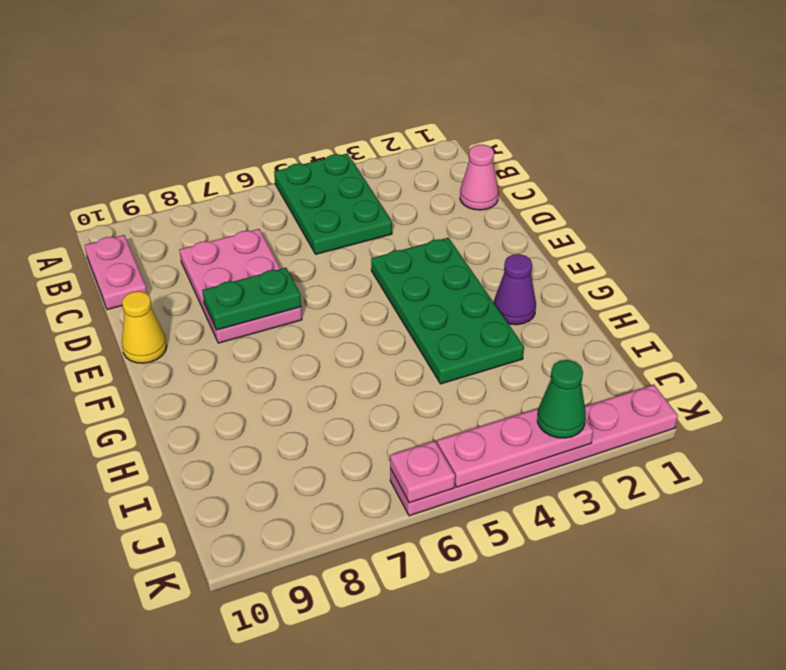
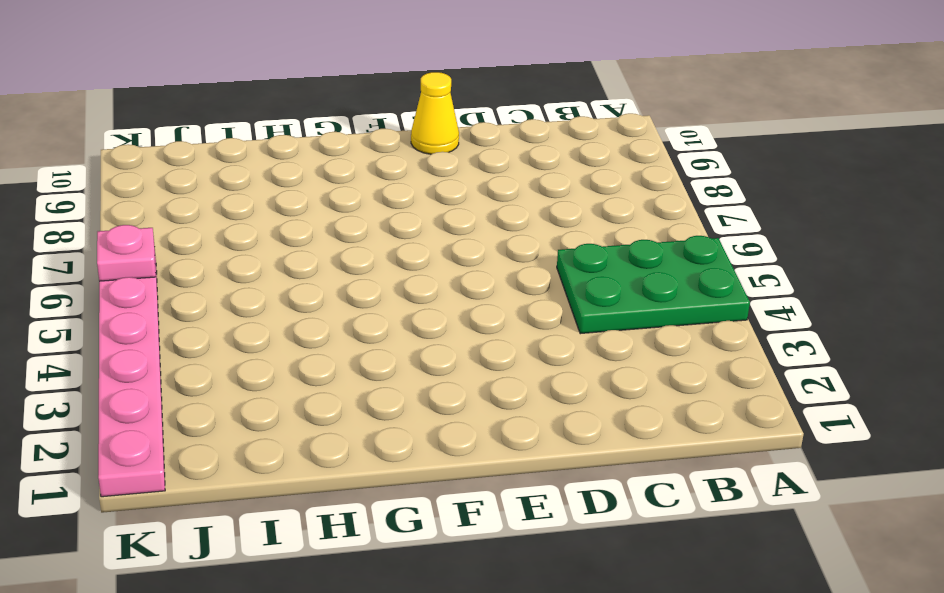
none -> pink plate B10:C10 level 1
none -> pink cone C1 level 1
none -> pink plate C7:E8 level 1

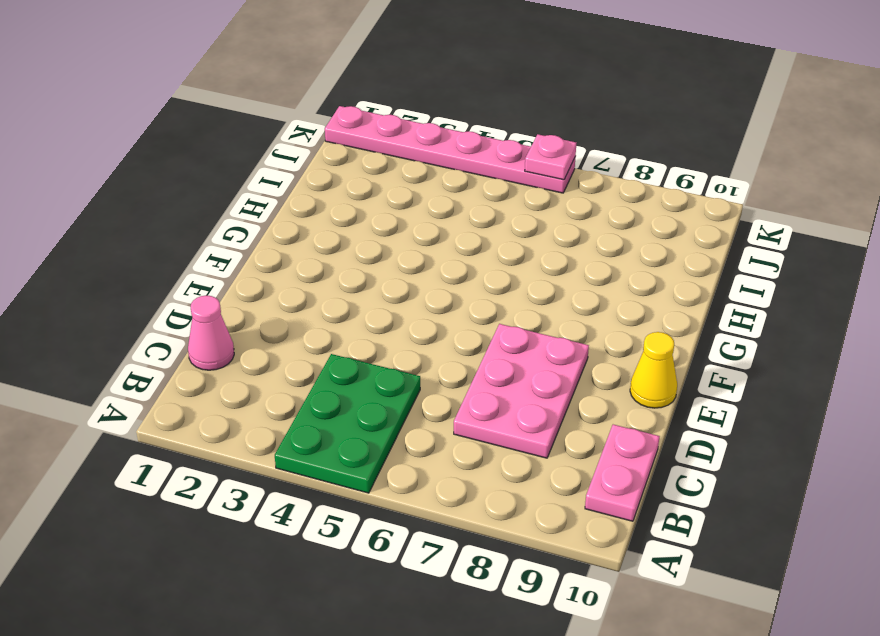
none -> green plate E3:H4 level 1
none -> purple cone G2 level 1
none -> green plate E7:E8 level 2

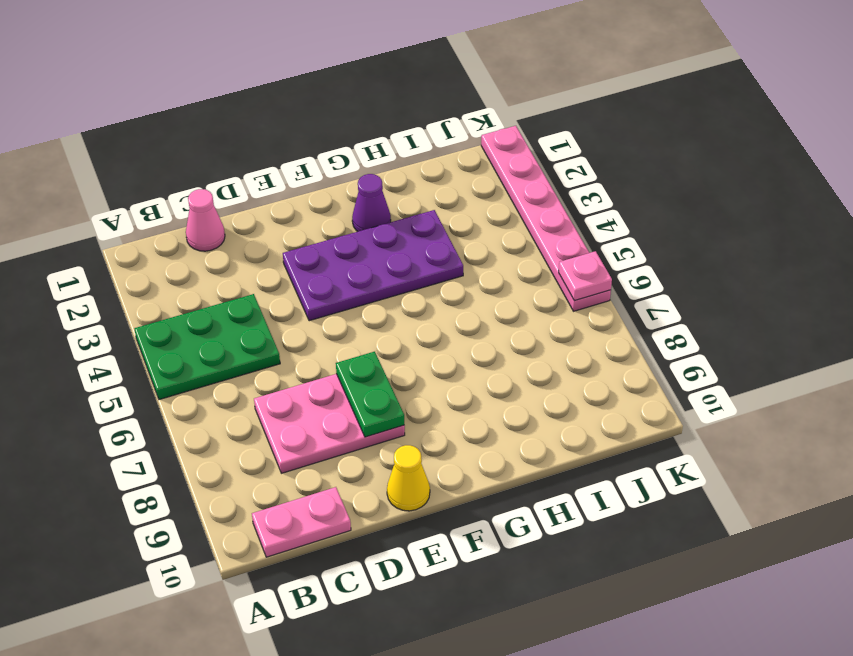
purple plate E3:H4 level 1 -> green plate E3:H4 level 1
none -> pink plate K3:K5 level 2
none -> green cone K3 level 3

